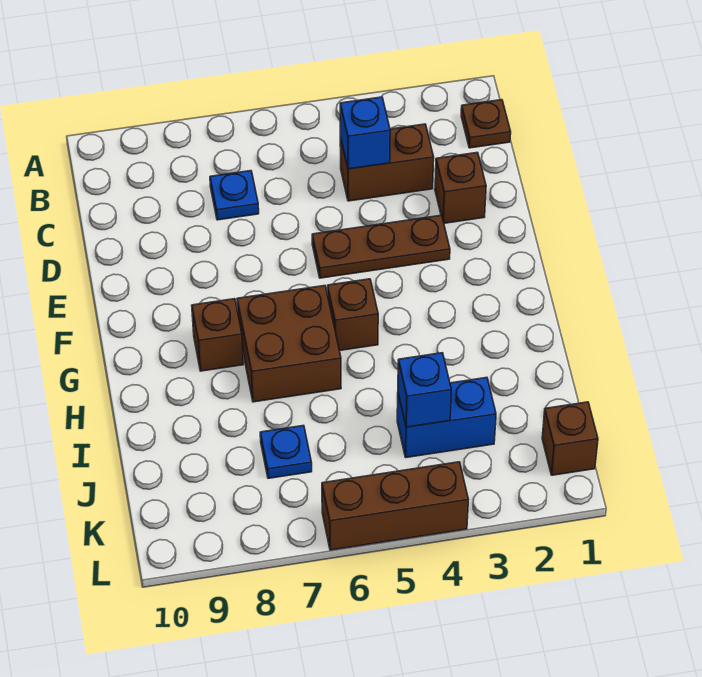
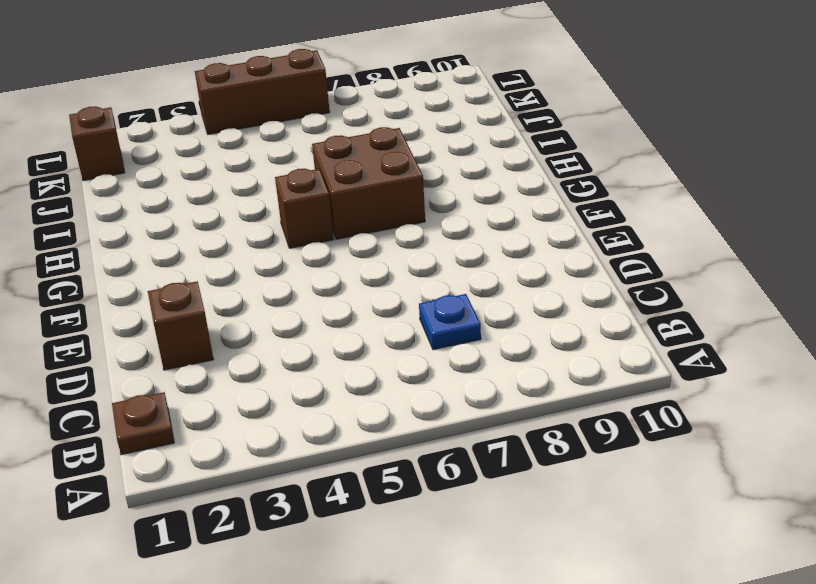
none -> brown brick C3:C4 level 1
none -> brown plate E3:E5 level 1
none -> brown brick G8 level 1

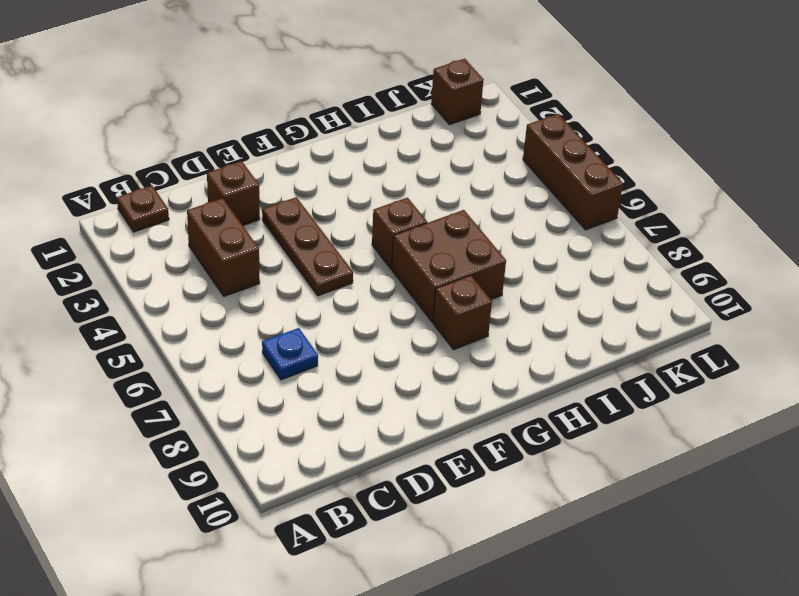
none -> blue brick J3:J4 level 1
none -> blue plate J7 level 1
none -> blue brick C4 level 2

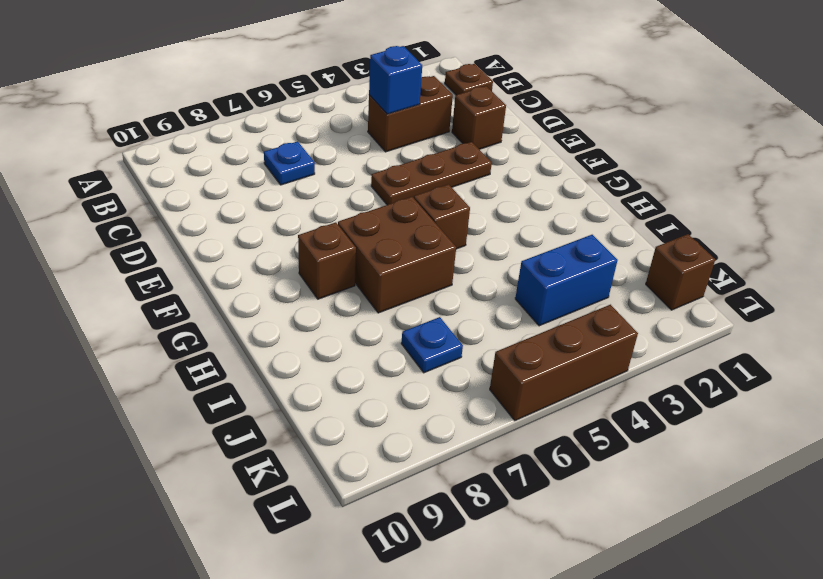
none -> blue brick J4 level 2

